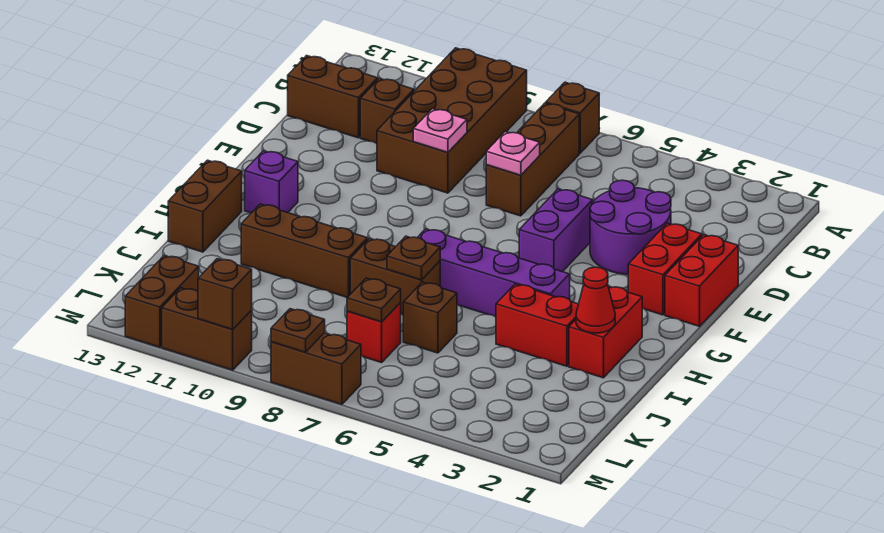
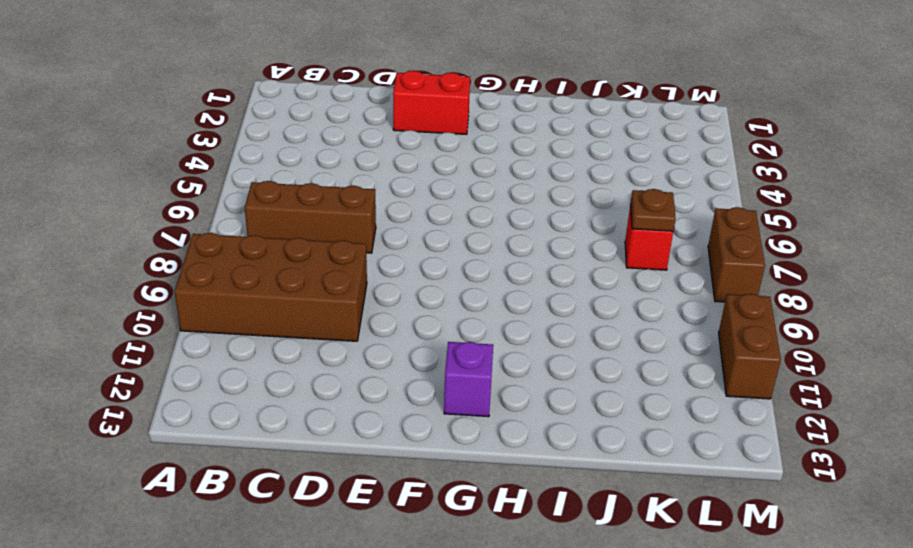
none -> brown brick A7 level 1
none -> brown brick C11 level 1
none -> brown brick C12:C13 level 1

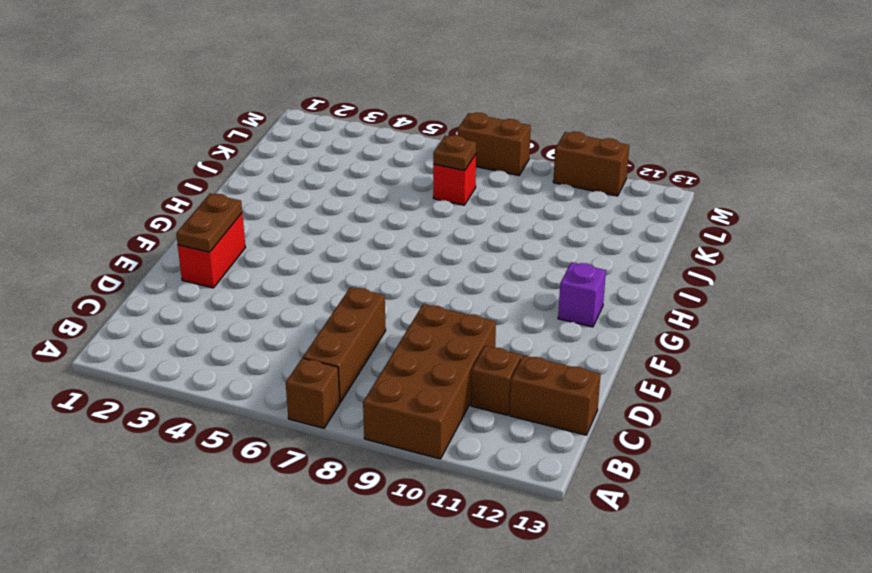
brown plate E2:F2 level 2 -> none
none -> purple round brick D3:E4 level 1
none -> red brick E1:F1 level 1
none -> purple brick E5:F5 level 1

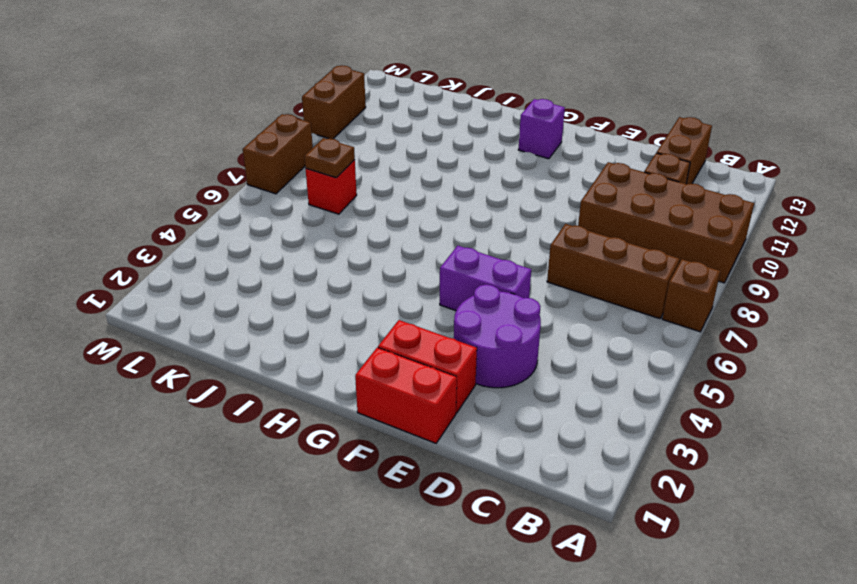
none -> red brick H2:I2 level 1
none -> purple brick H4:H7 level 1
none -> brown brick H13:I13 level 1

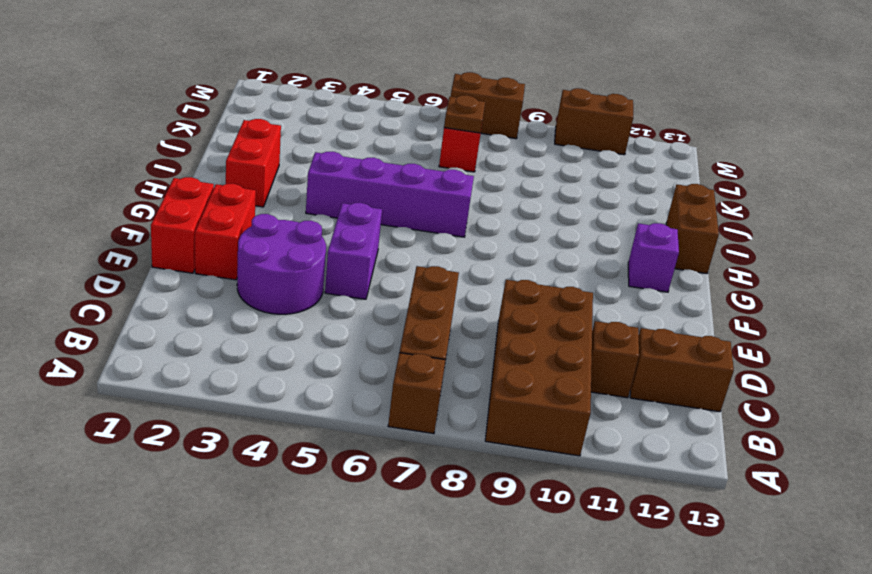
none -> red brick I3:I4 level 1
none -> brown brick I7:I8 level 1
none -> brown brick I9:I11 level 1

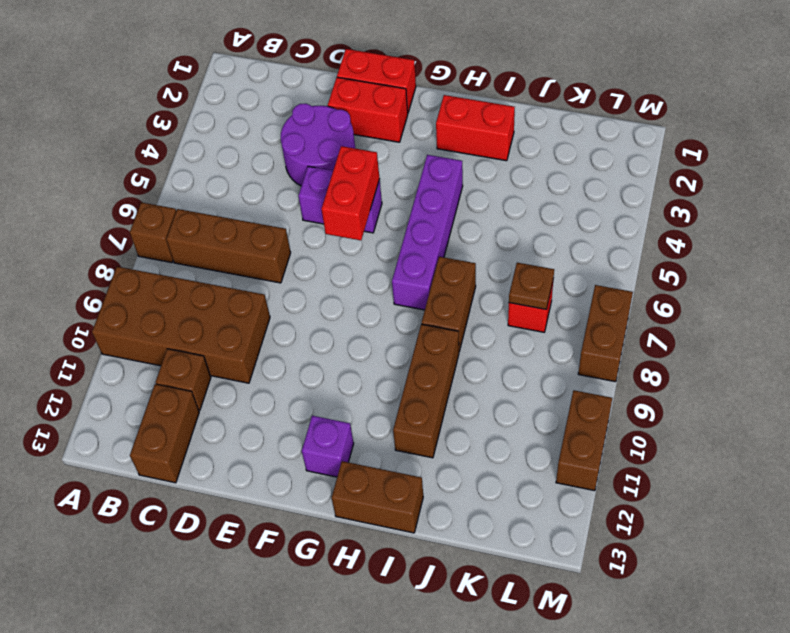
red brick F5:F6 level 2 -> red brick I3:I4 level 1
none -> brown brick J6 level 1
none -> brown brick L12:M12 level 1
none -> pink plate D7 level 2

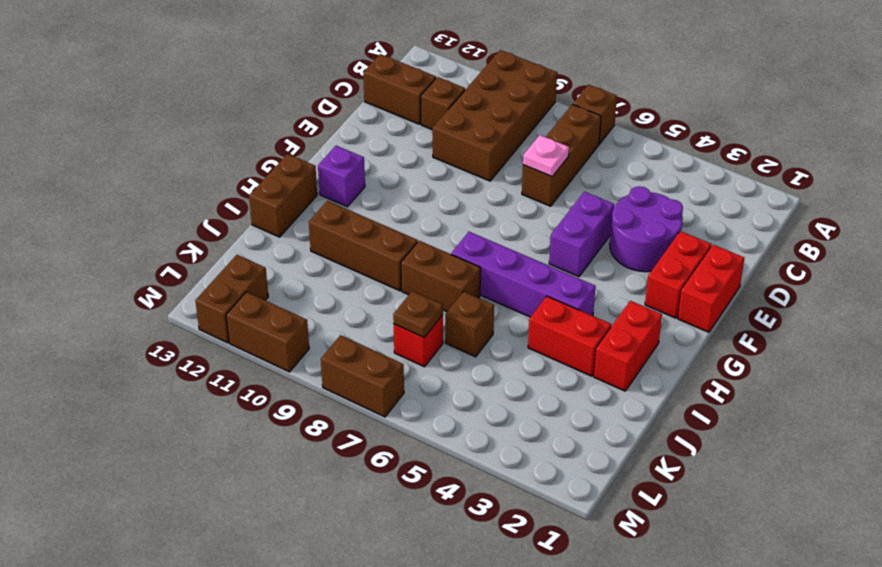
none -> pink plate D9 level 2
none -> red cone I2 level 2
none -> brown plate I7 level 2

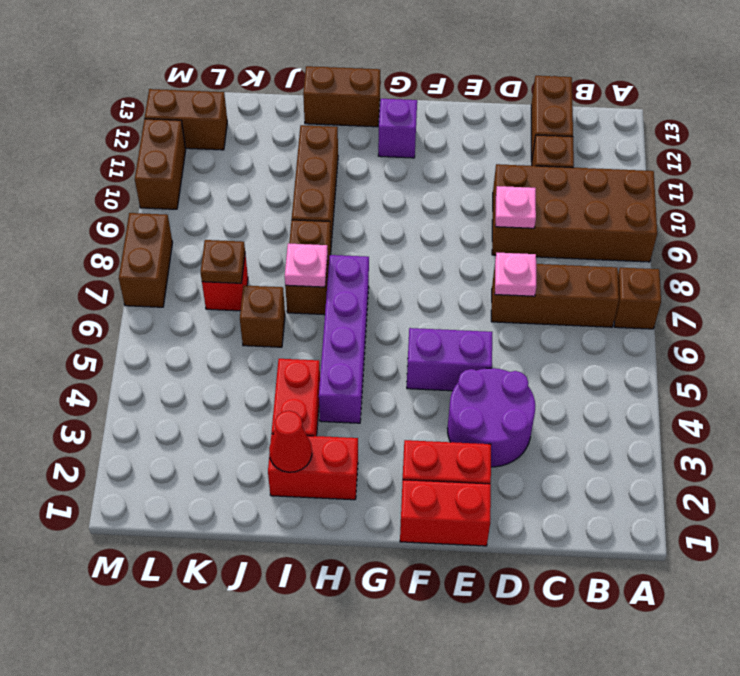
pink plate I7 level 2 -> brown plate I7 level 2
none -> brown plate M8 level 2
none -> brown brick M10 level 2

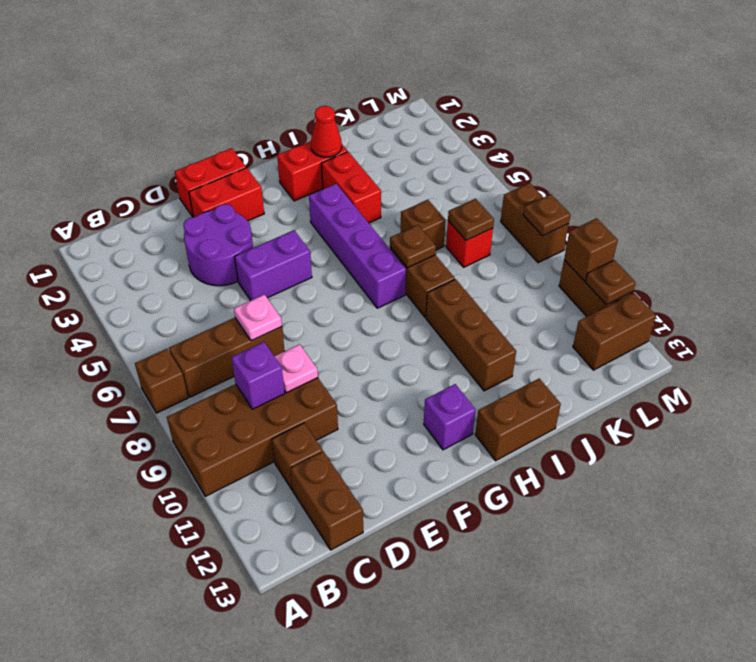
purple brick C9 level 2 -> none
brown plate M11 level 2 -> none

